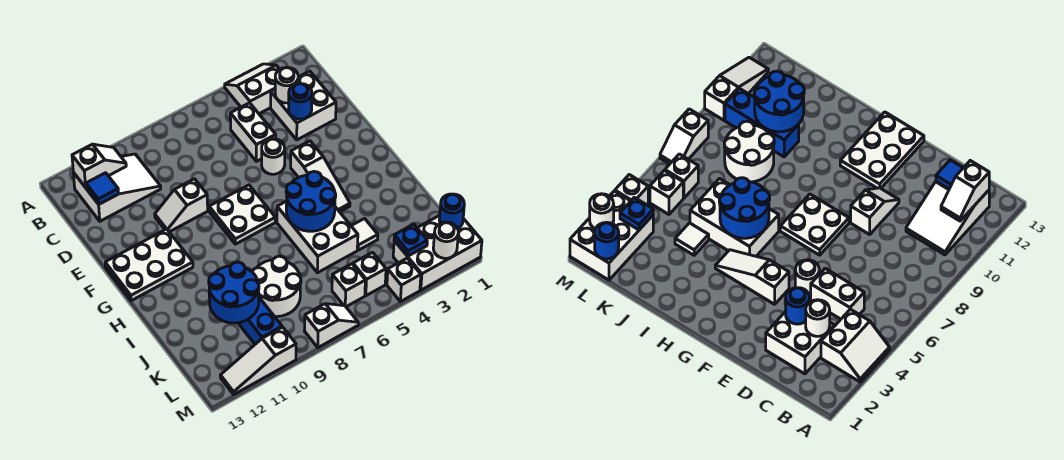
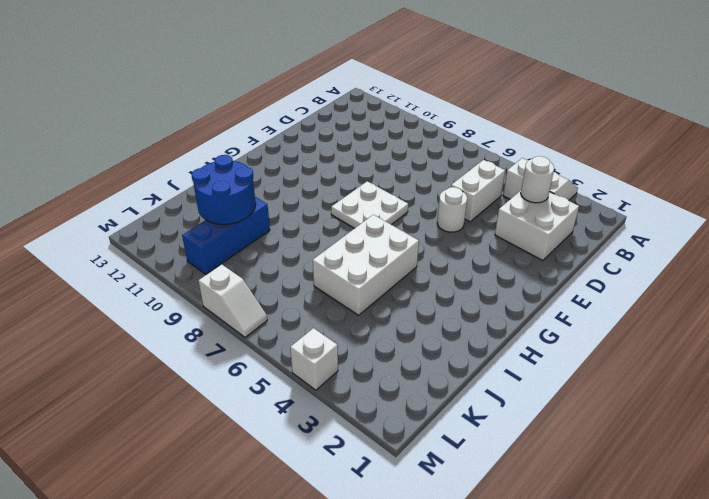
none -> white slope B10:C12 level 1 top 12
none -> white slope E9:E10 level 1 top 9
none -> white slope F4:H4 level 1 top F

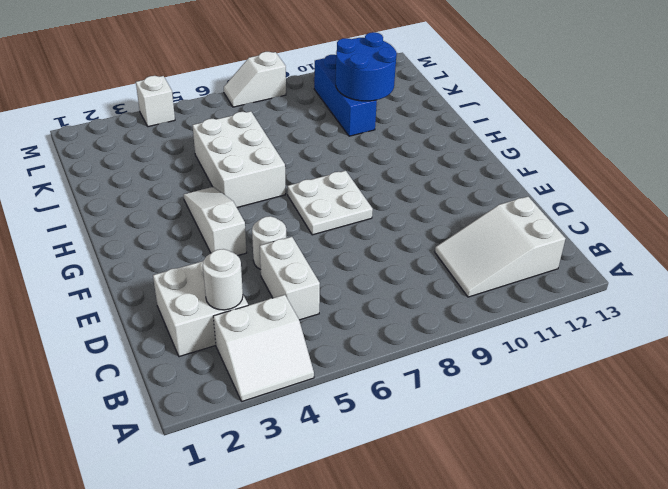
none -> white slope E9:E10 level 1 top 9
none -> white plate F11:G13 level 1
none -> white tile J4 level 1

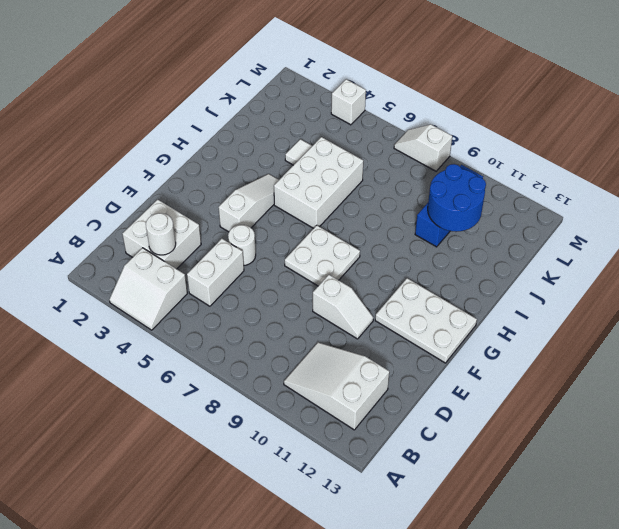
none -> white round brick J8:K9 level 1
none -> white brick L1:M3 level 1
none -> white brick L5 level 1

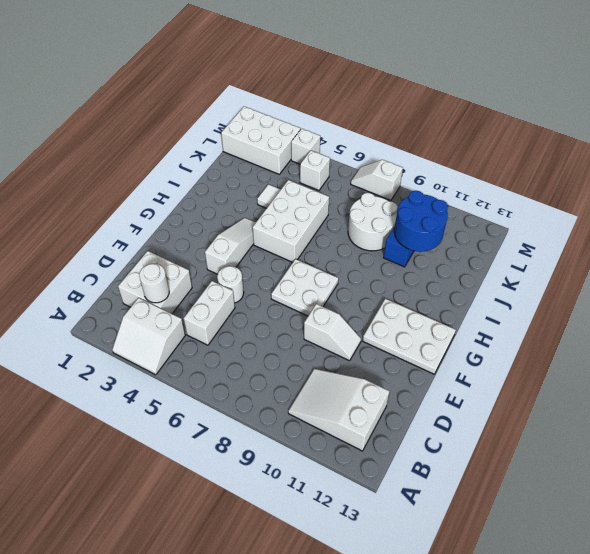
none -> white brick L6 level 1
none -> white slope M10:M12 level 1 top 10
none -> white slope B11:B12 level 2 top 12

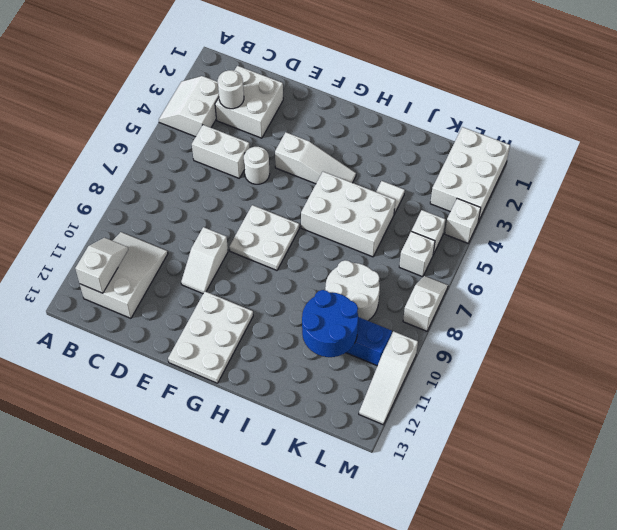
none -> blue tile C12 level 2
none -> blue round brick D3 level 2
none -> blue round brick H5:I6 level 2

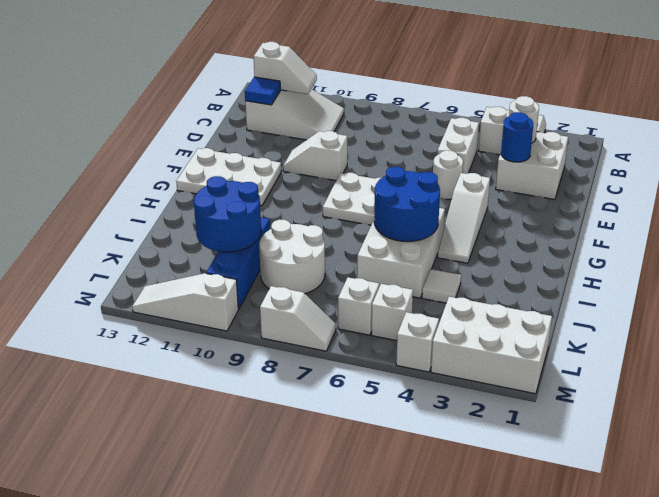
none -> blue round brick L1 level 2
none -> blue plate L3 level 2
none -> white round brick M2 level 2

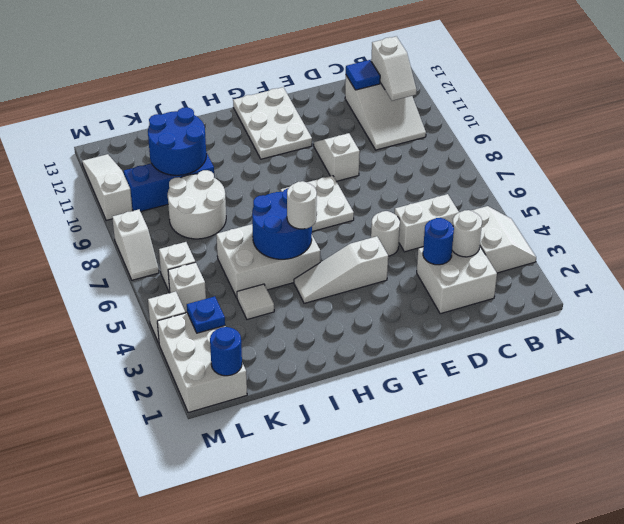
white round brick H5 level 3 -> white round brick M2 level 2

